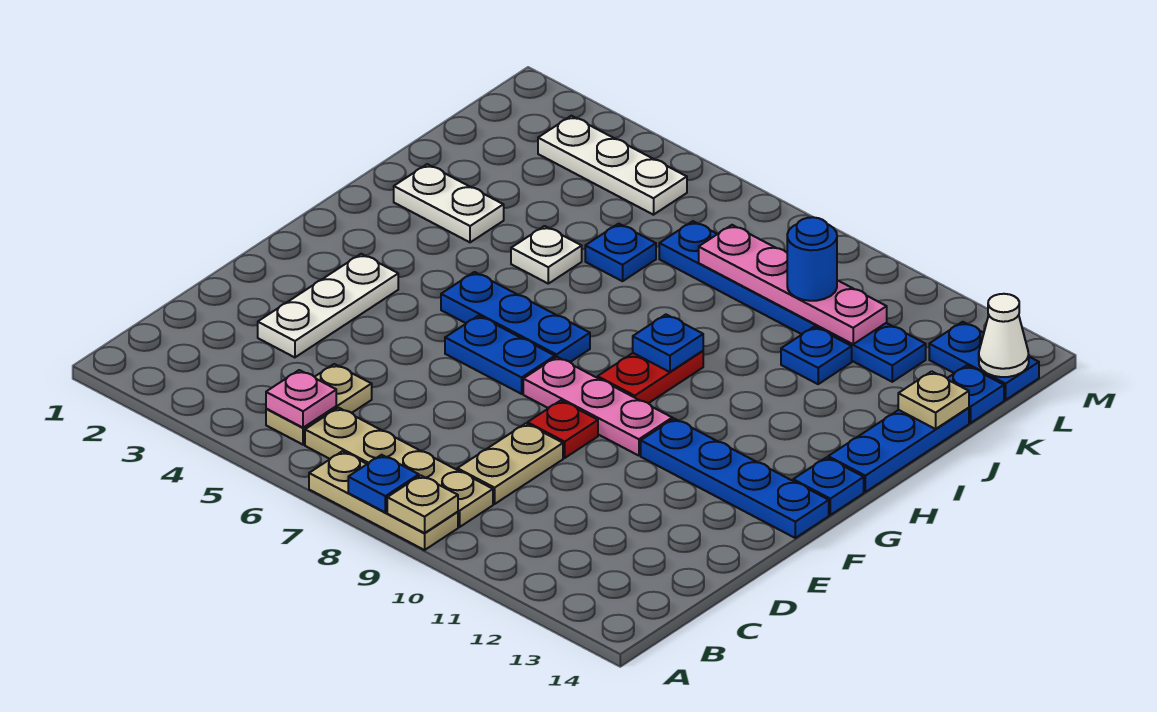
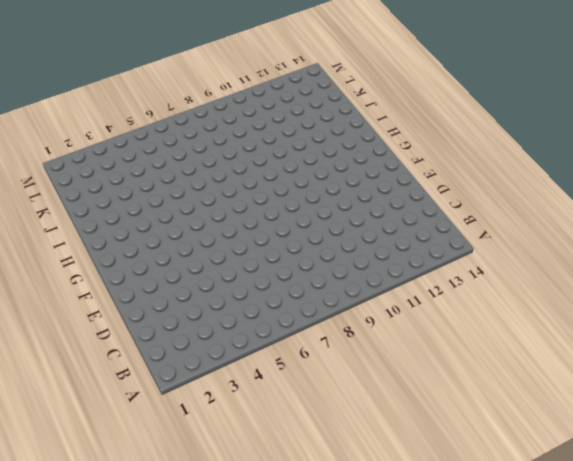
none -> tan plate A7:A9 level 1
none -> tan plate B5:C5 level 1
none -> tan plate B6:B9 level 1

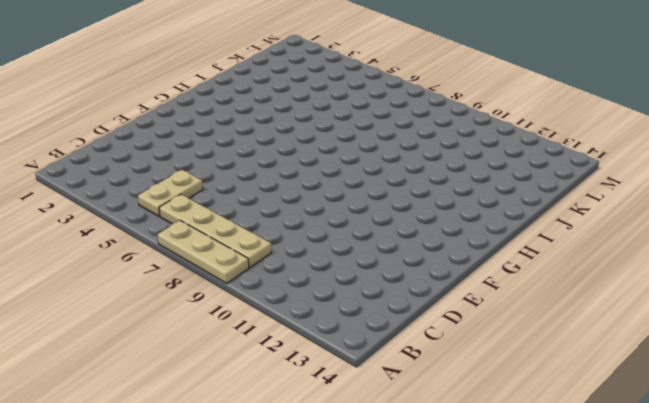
none -> tan plate C9:D9 level 1
none -> white plate D3:F3 level 1
none -> red plate E9 level 1

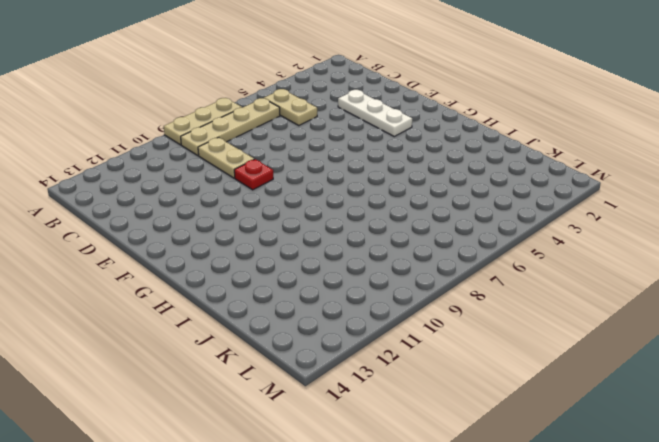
none -> blue plate F6:F7 level 1
none -> pink plate F8:F10 level 1
none -> blue plate F11:F14 level 1

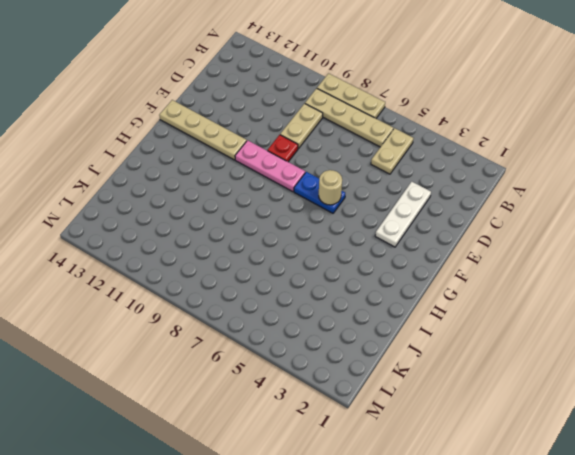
tan round brick F6 level 2 -> none
tan plate F11:F14 level 1 -> blue plate F11:F14 level 1
none -> blue plate G5:G7 level 1
none -> red plate G9:H9 level 1
none -> blue plate G14 level 1

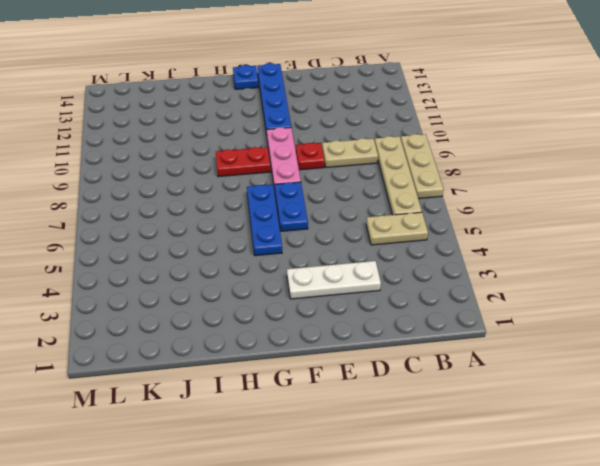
none -> blue plate H14:J14 level 1
none -> white plate I2:I3 level 1
none -> white plate I5 level 1

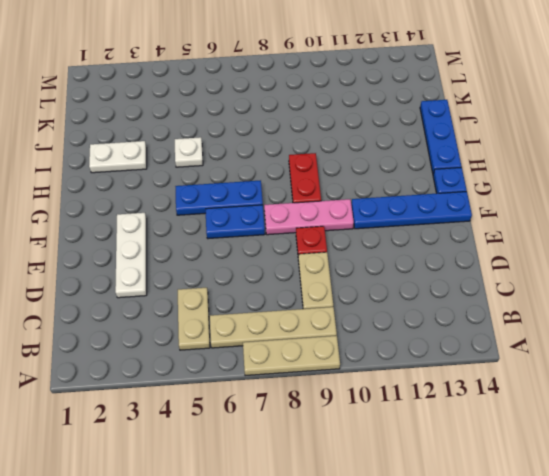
none -> blue plate J6 level 1
none -> blue plate J11 level 1
none -> blue plate K7:K12 level 1

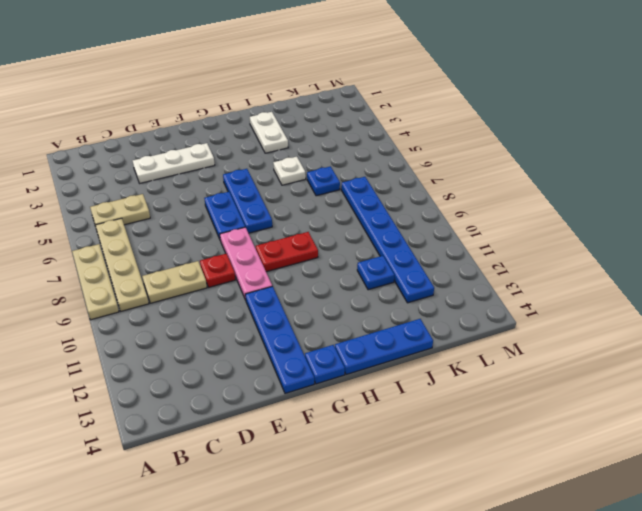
none -> blue plate K14 level 1
none -> white plate L3:L5 level 1
none -> blue plate L13:L14 level 1

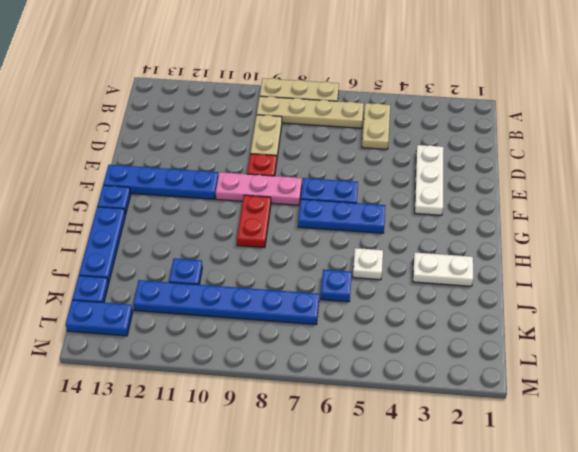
none -> white plate L3:L5 level 1
none -> blue plate A8 level 2
none -> tan plate A9 level 2

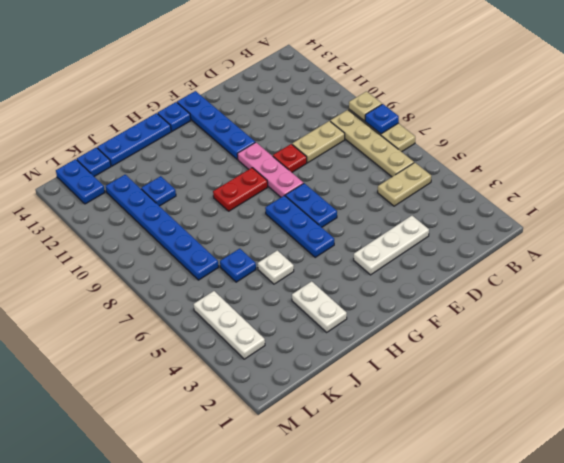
none -> pink plate B5 level 2
none -> blue plate H9 level 2
none -> tan plate J14 level 2

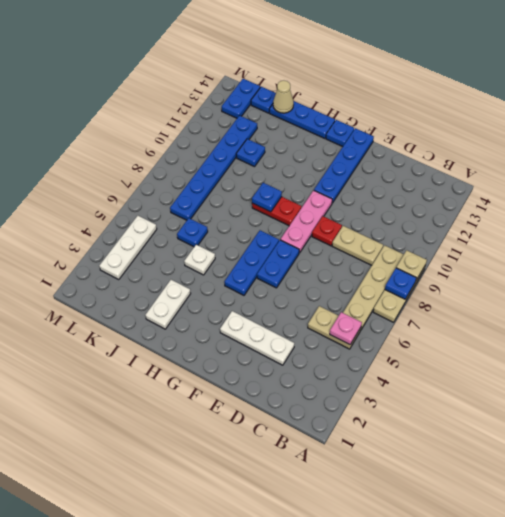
tan cone J14 level 2 -> tan plate J14 level 2
none -> pink plate K8:K11 level 2
none -> white cone L14 level 2
none -> blue round brick K10 level 3

